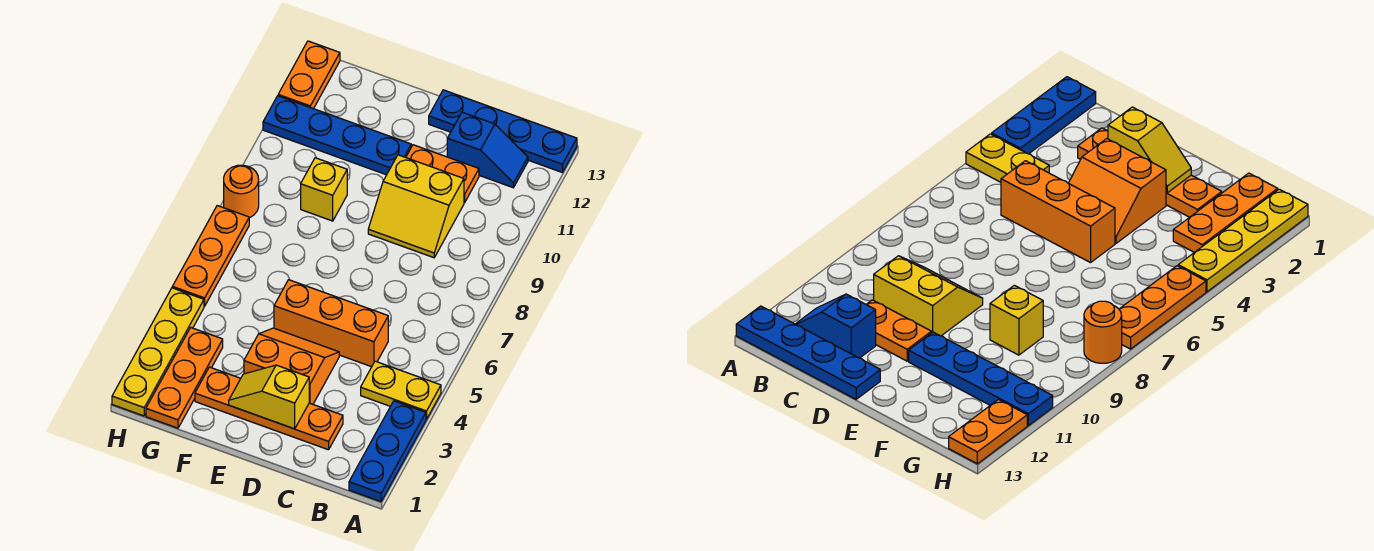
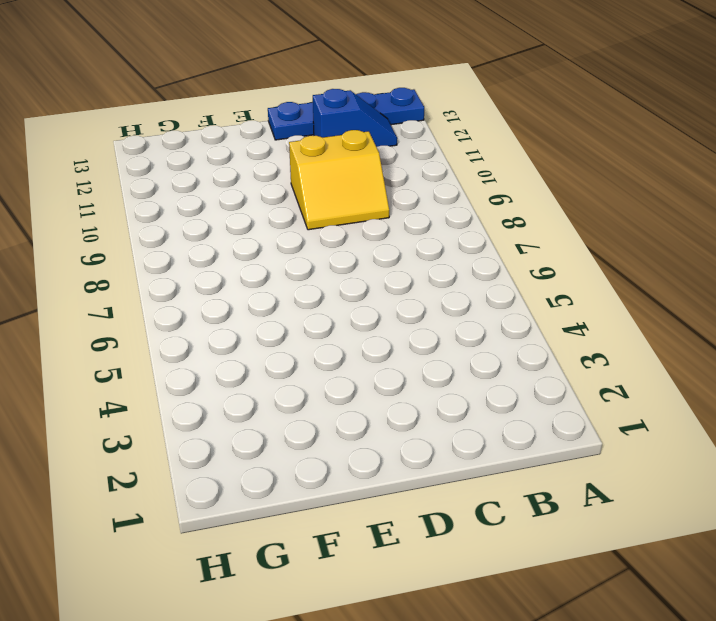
none -> blue plate A1:A3 level 1
none -> yellow plate A4:B4 level 1
none -> orange plate C2:F2 level 1

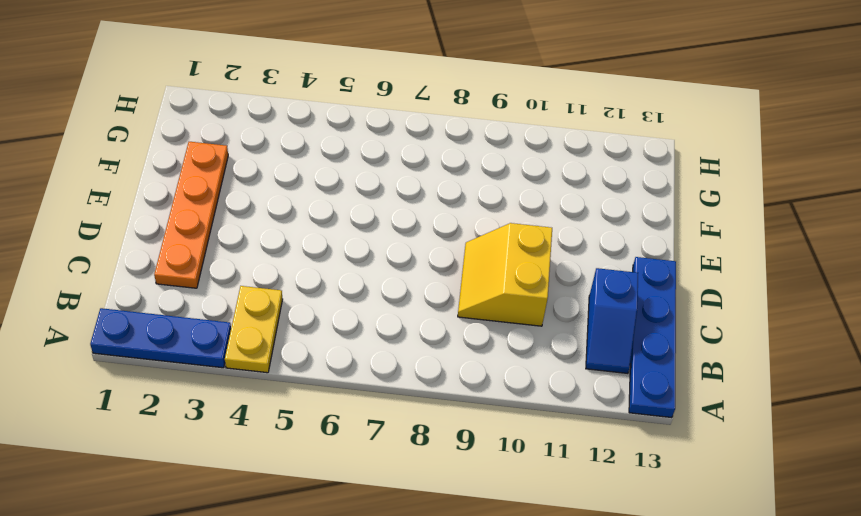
none -> orange brick C5:E5 level 1
none -> orange plate C11:D11 level 1
none -> orange slope D3:E4 level 1 top 3

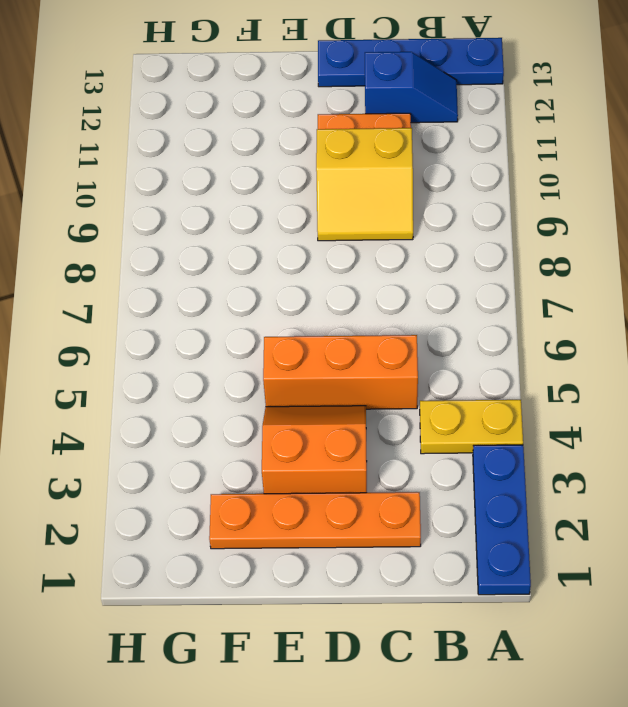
none -> blue plate E11:H11 level 1
none -> yellow brick F9 level 1
none -> orange plate G1:G3 level 1

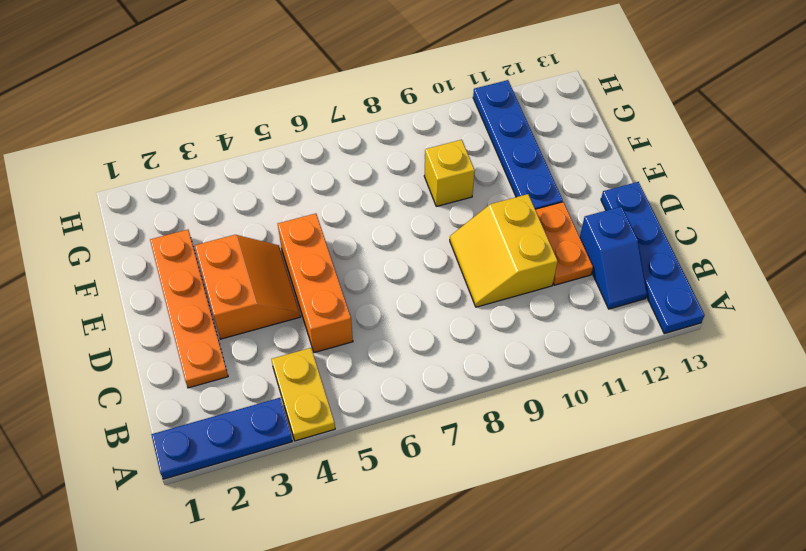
none -> orange plate G1:G3 level 1
none -> yellow plate H1:H4 level 1
none -> orange plate H5:H7 level 1

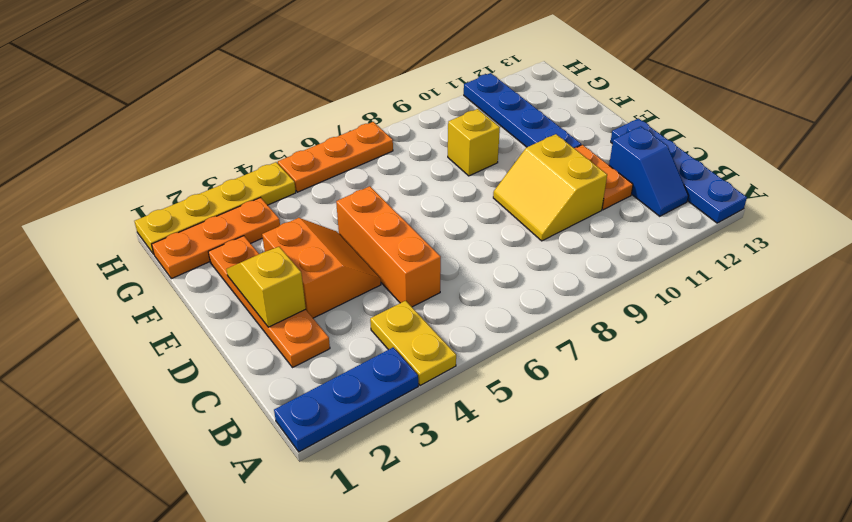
none -> orange round brick H8 level 1
none -> orange plate H12:H13 level 1

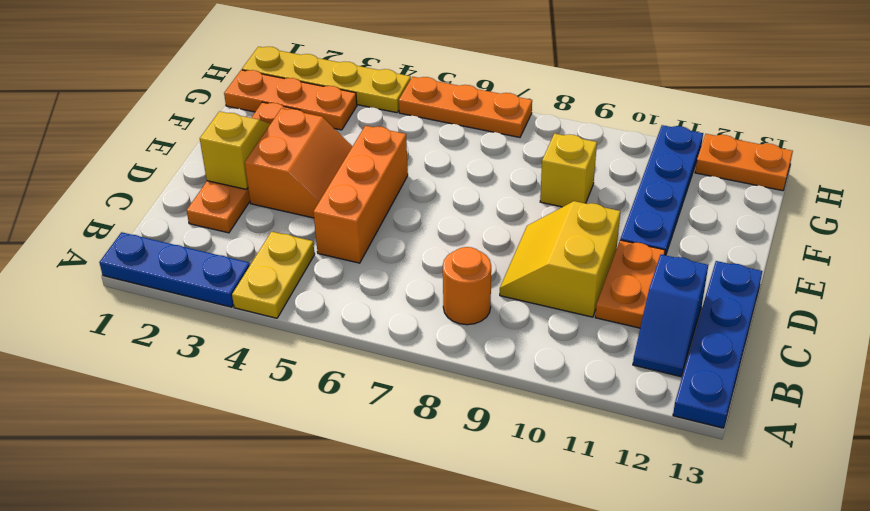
orange round brick B8 level 1 -> orange round brick H8 level 1

